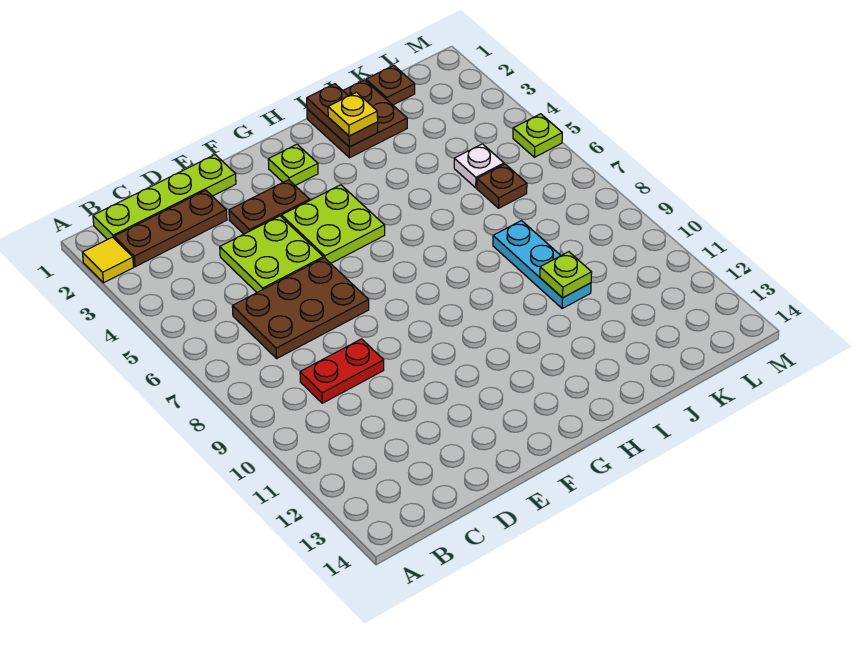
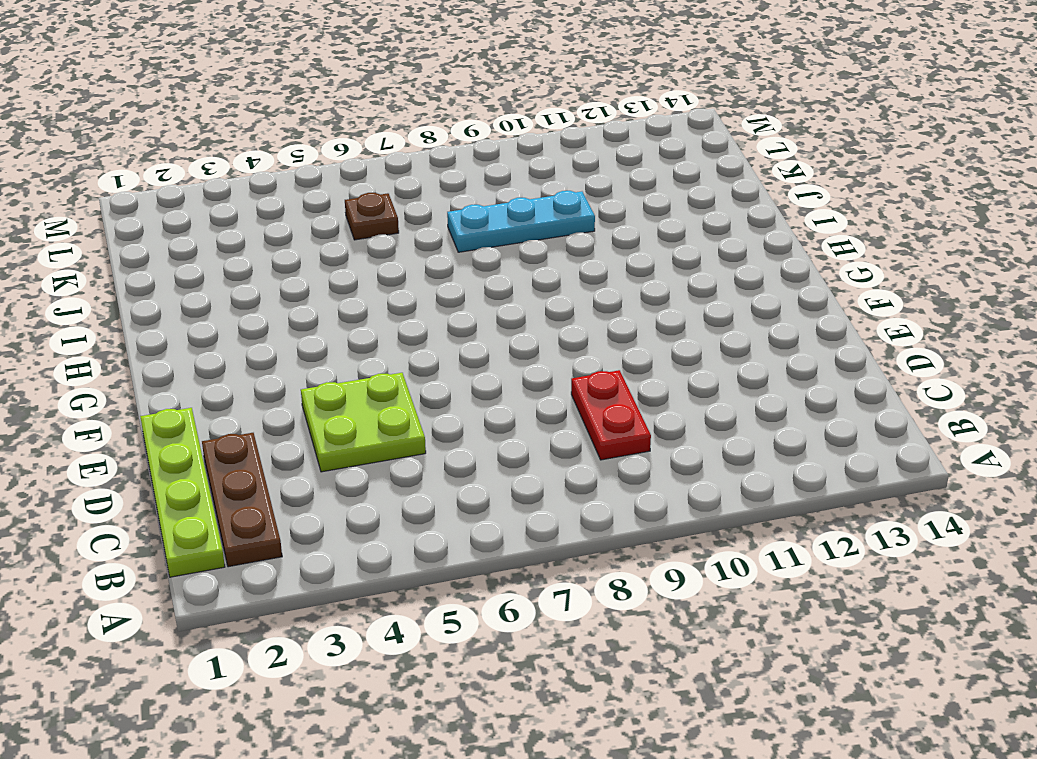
none -> yellow tile A2 level 1
none -> brown plate C6:E7 level 1
none -> brown plate E3:F3 level 1

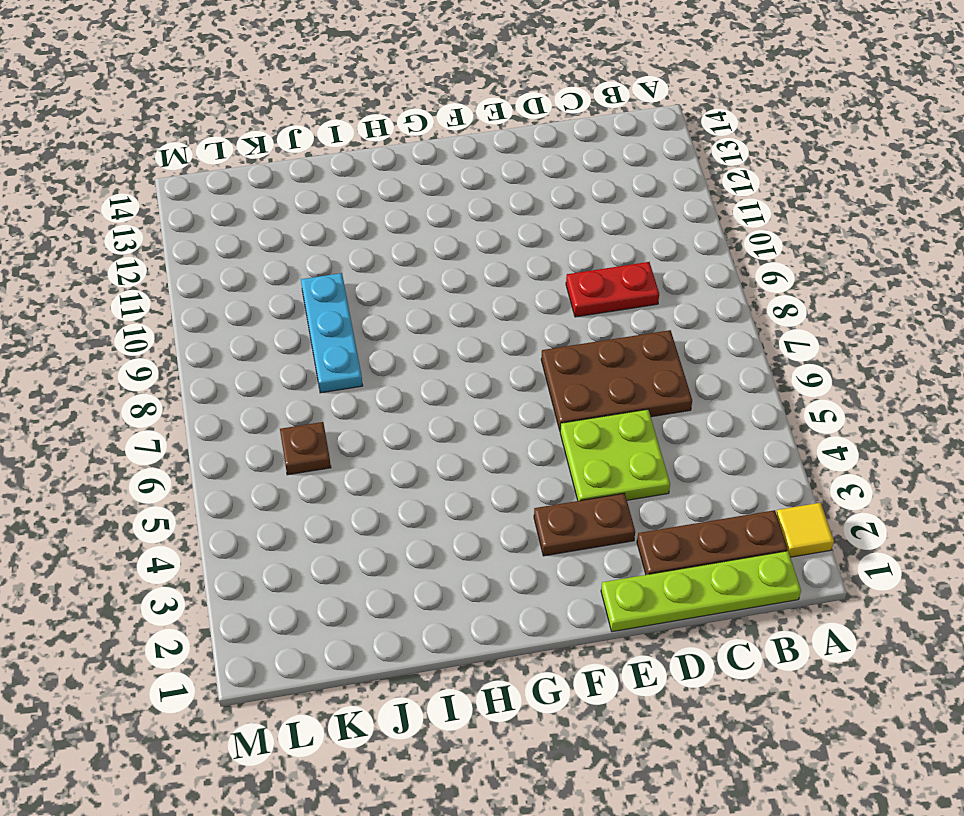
none -> lime plate F4:G5 level 1
none -> lime plate G2 level 1
none -> brown plate I1:J2 level 1

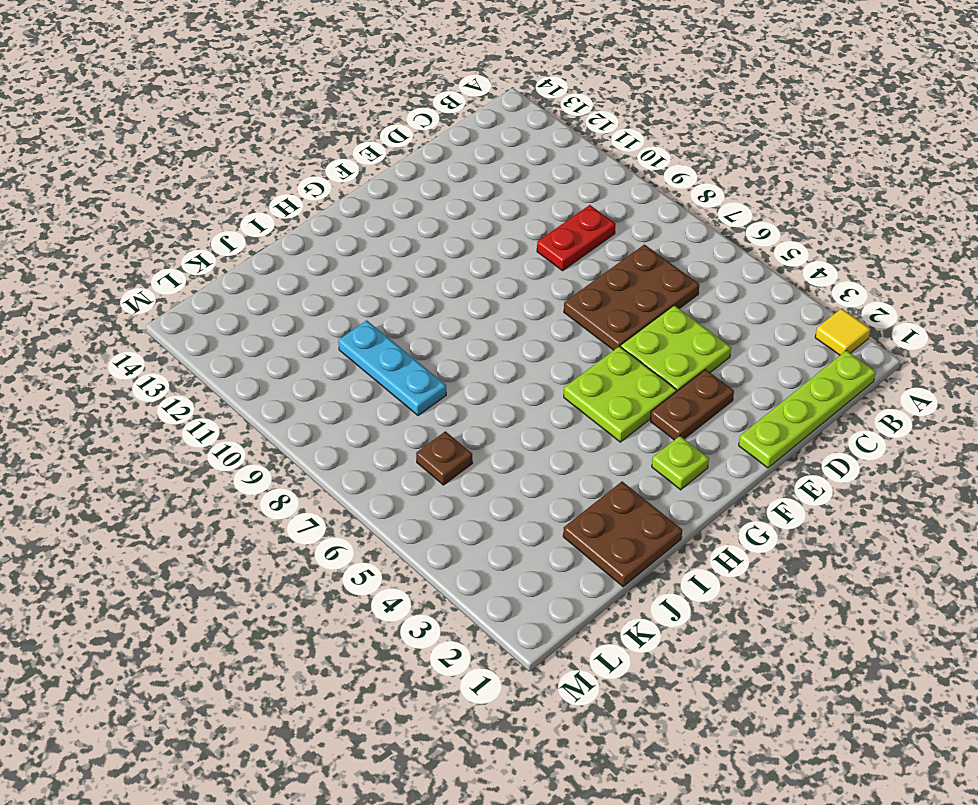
none -> brown plate B2:D2 level 1
none -> brown plate K1 level 1
none -> white plate K5 level 1

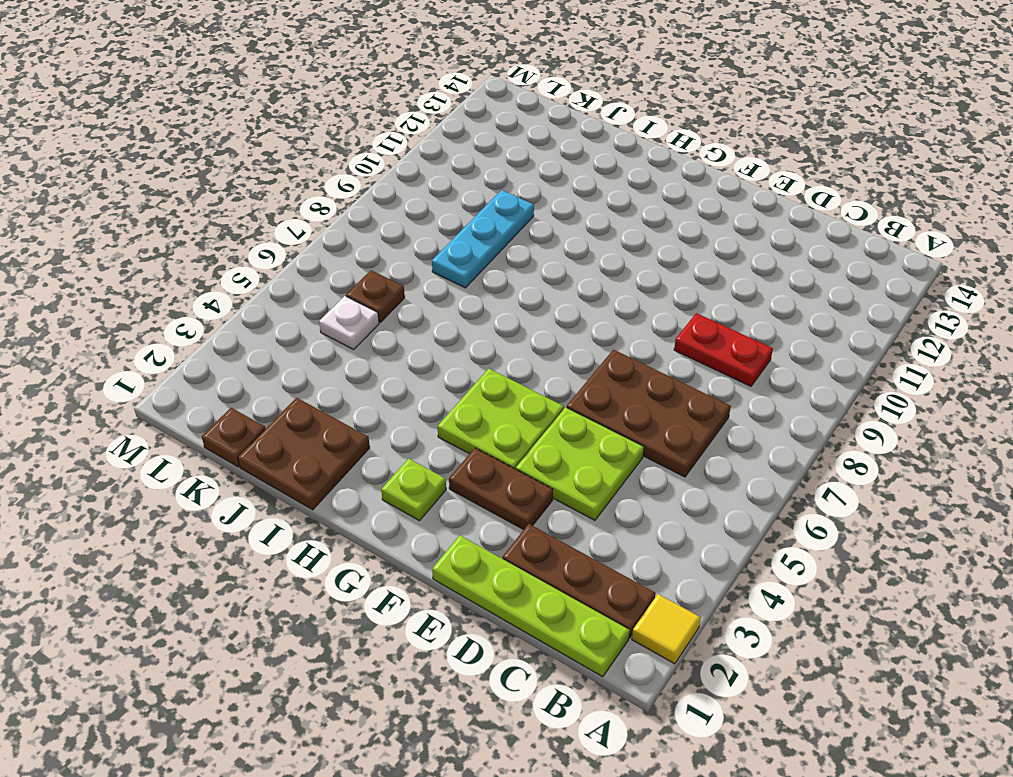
none -> lime plate M5 level 1
none -> brown plate I1:I2 level 2
none -> lime plate J10 level 2

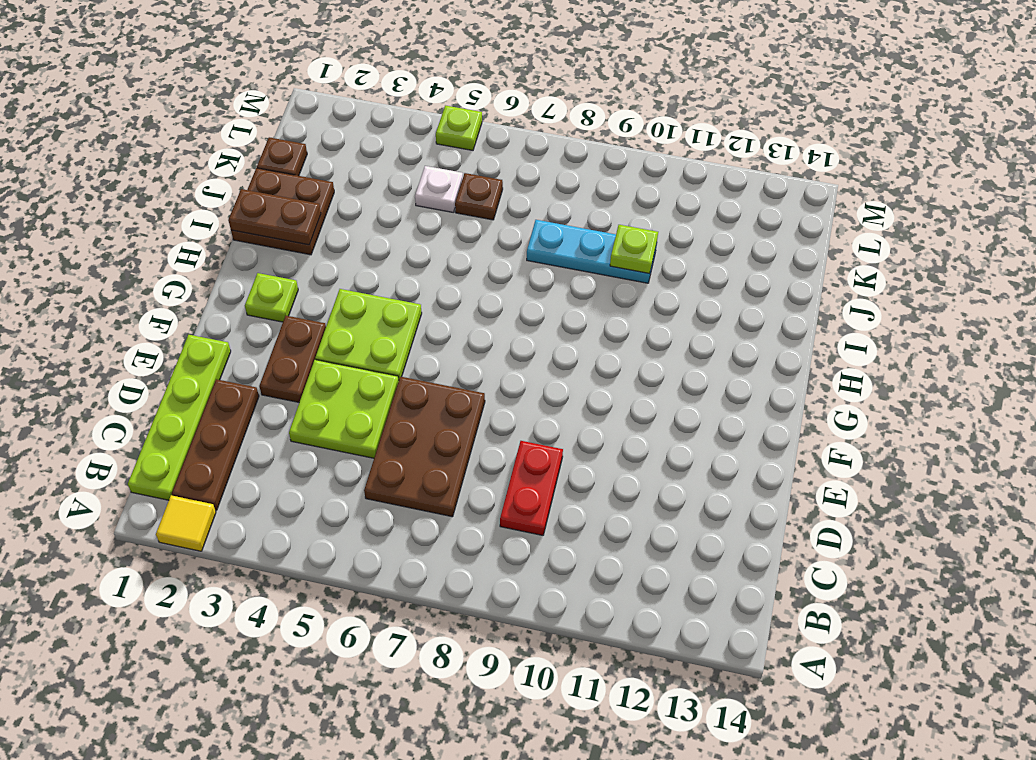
none -> yellow plate I2 level 3

